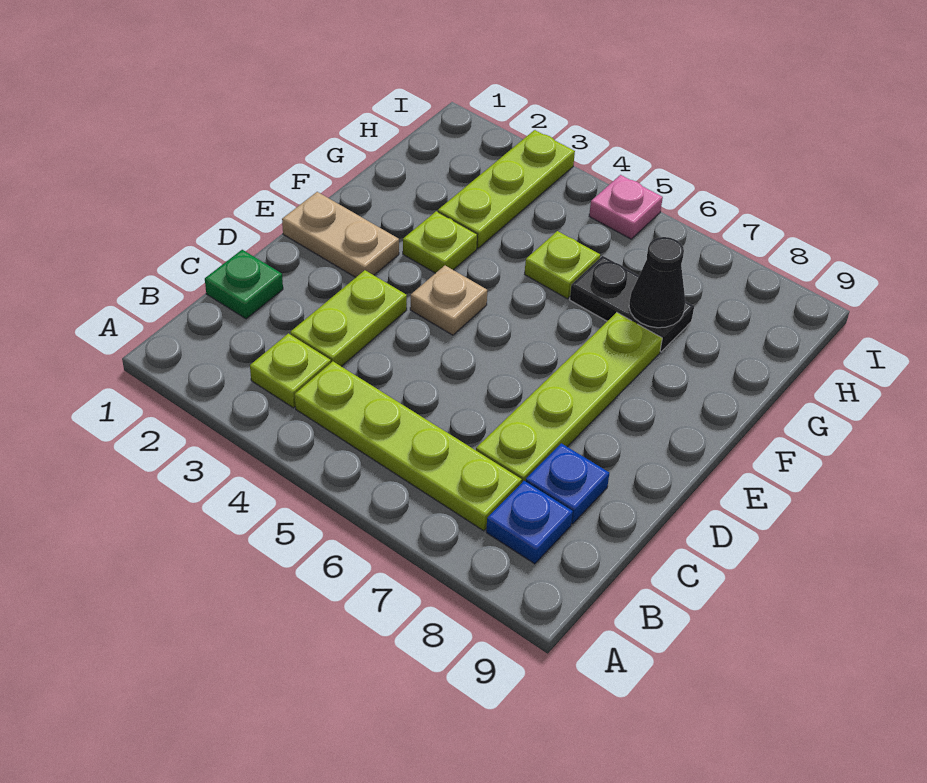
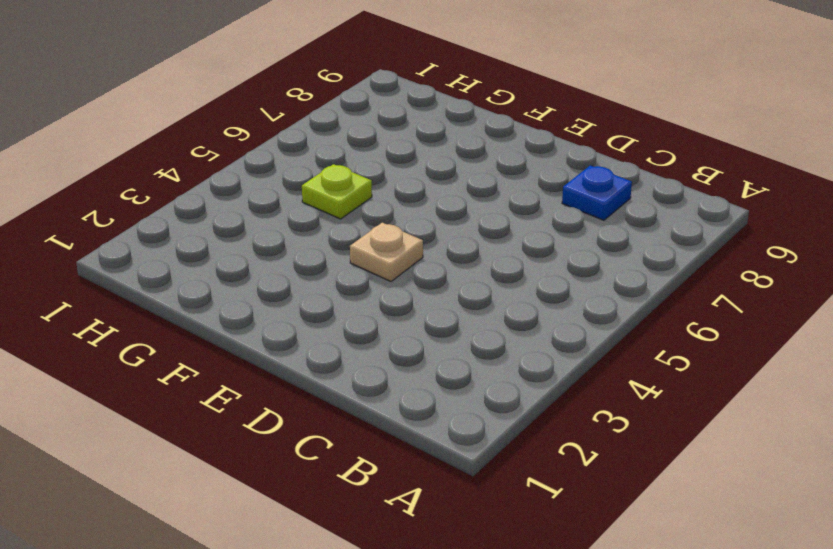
none -> lime plate B3 level 1
none -> lime plate B4:B7 level 1
none -> blue plate B8 level 1

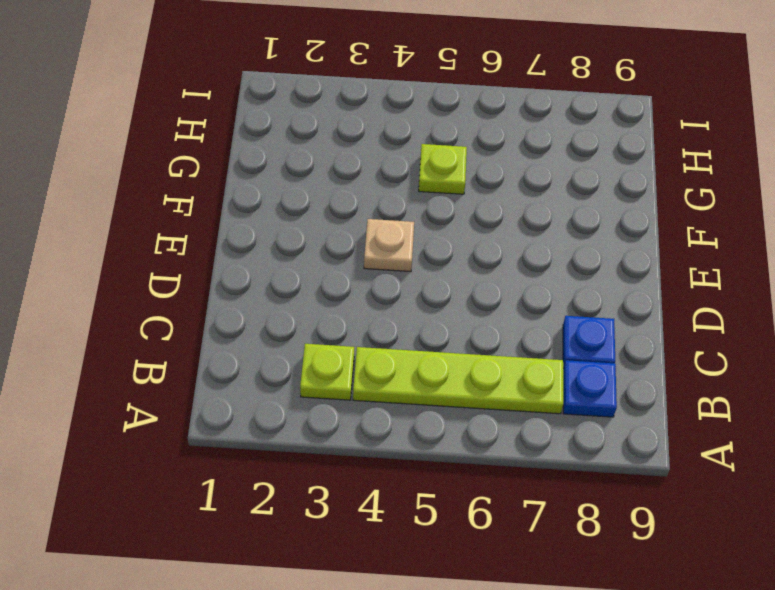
none -> green plate C1 level 1
none -> lime plate C3:D3 level 1
none -> lime plate C7:F7 level 1

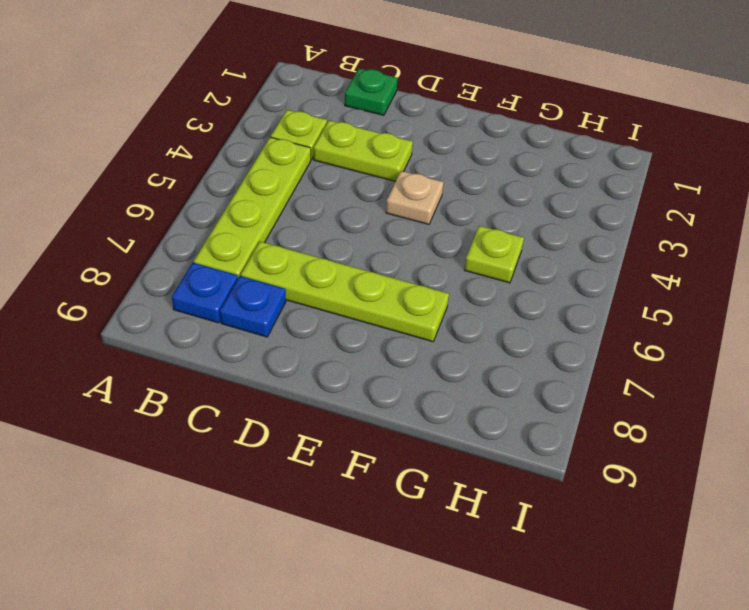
none -> tan plate E1:E2 level 1
none -> lime plate F3 level 1
none -> lime plate G3:I3 level 1

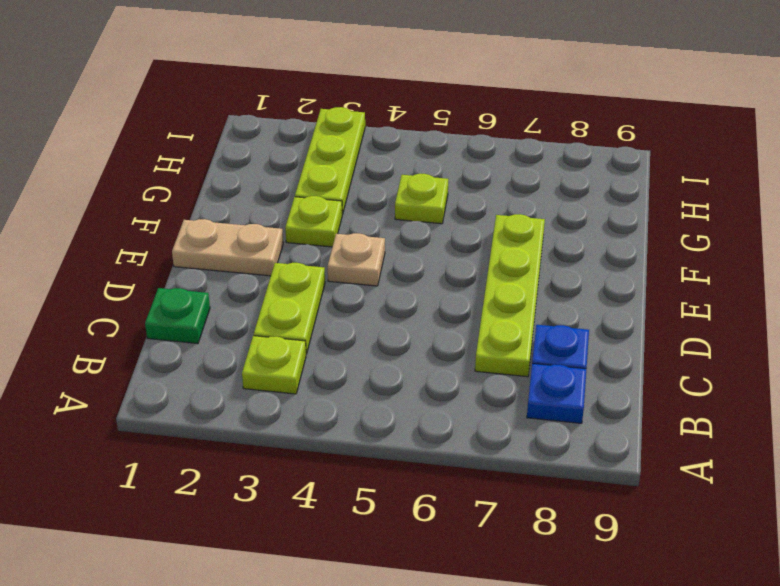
none -> lime plate B4:B7 level 1
none -> black plate G6:G7 level 1
none -> pink plate I5 level 1

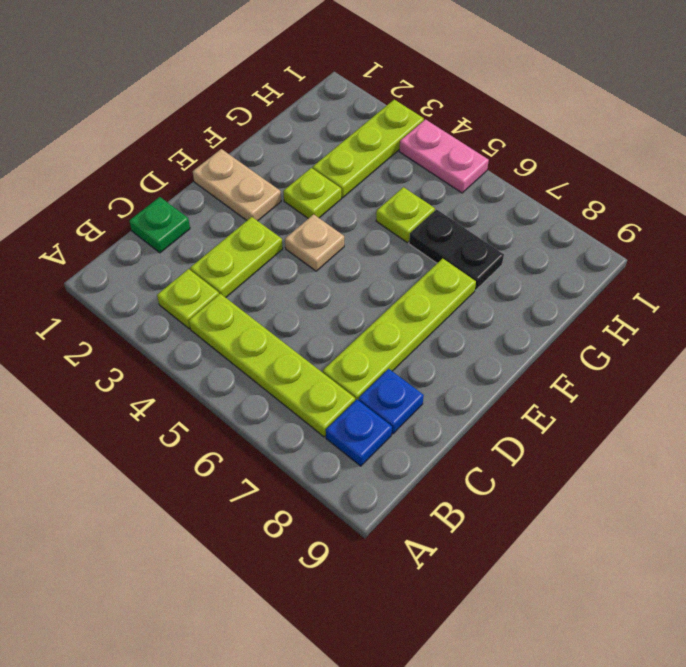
pink plate I4:I5 level 1 -> pink plate I5 level 1
none -> black cone G7 level 2

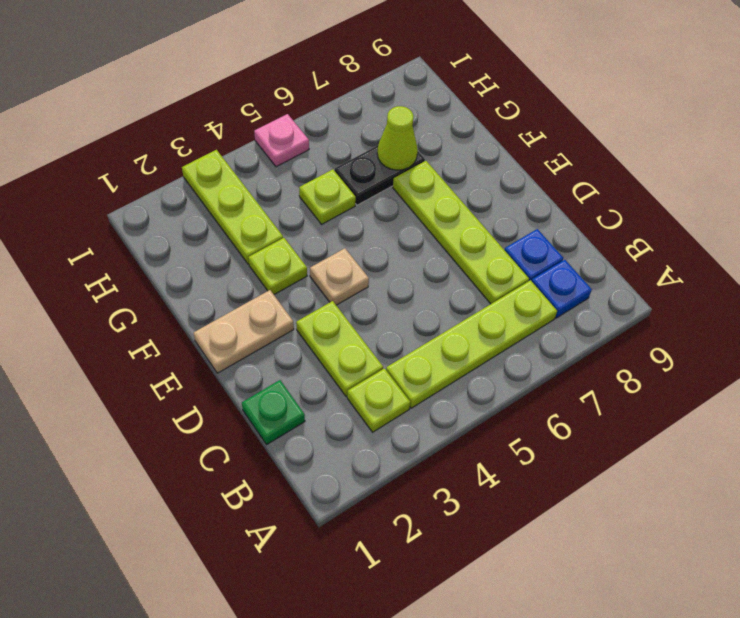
lime cone G7 level 2 -> black cone G7 level 2

